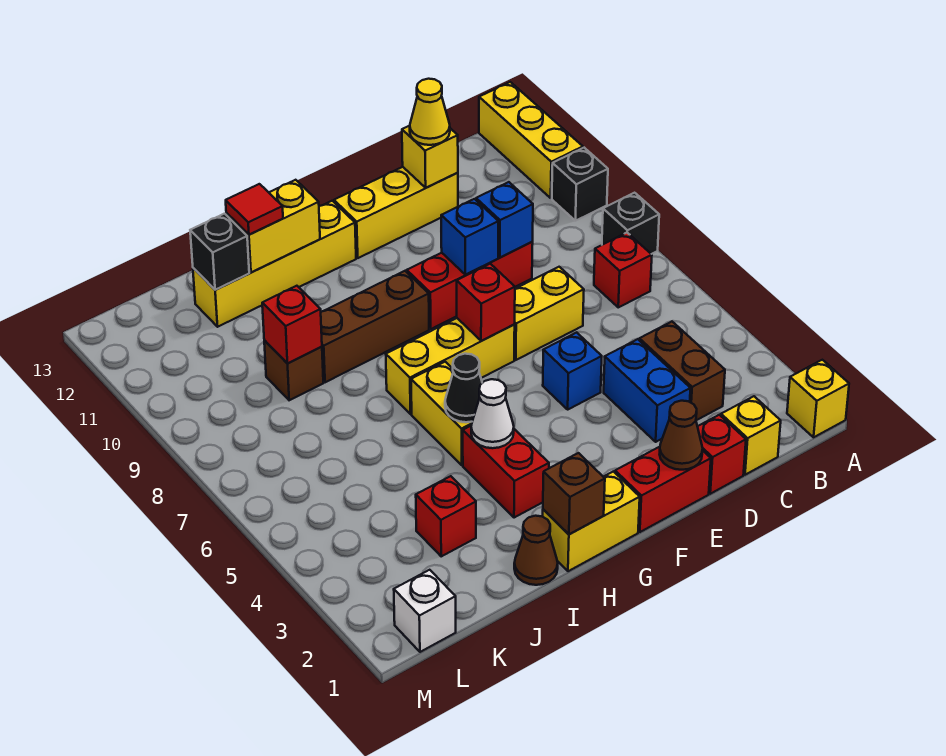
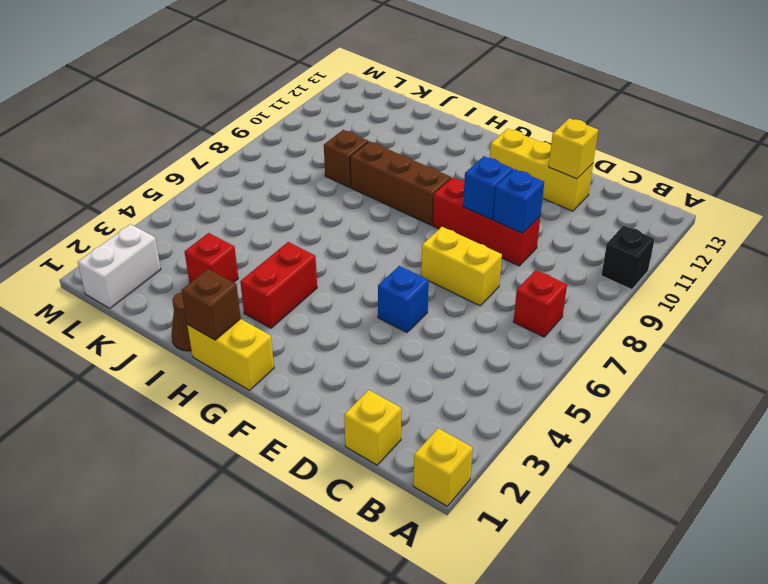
white brick L1:L2 level 1 -> white brick L1 level 1
none -> black brick A8 level 1
none -> yellow brick A11:A13 level 1
none -> brown brick C3:C4 level 1
none -> red brick D1 level 1

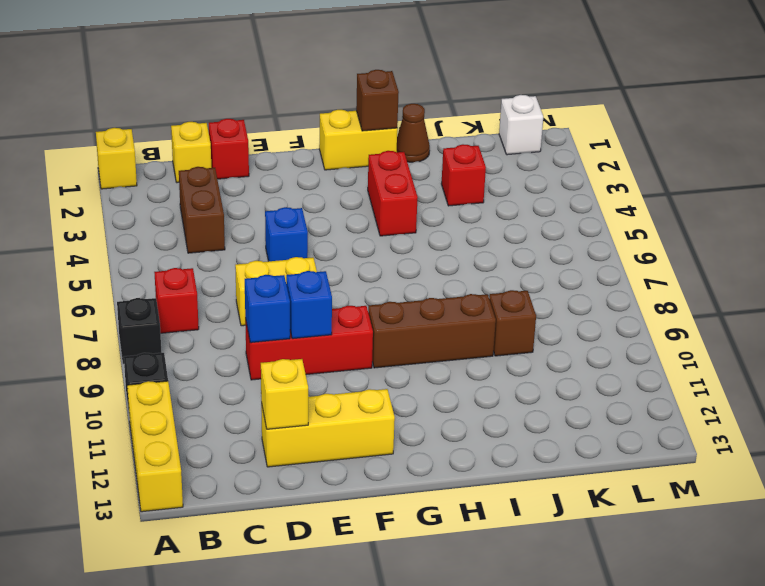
none -> blue brick D3:D4 level 1
none -> red brick E1:F1 level 1
none -> yellow brick F7:H7 level 1
none -> yellow brick G12:J12 level 1

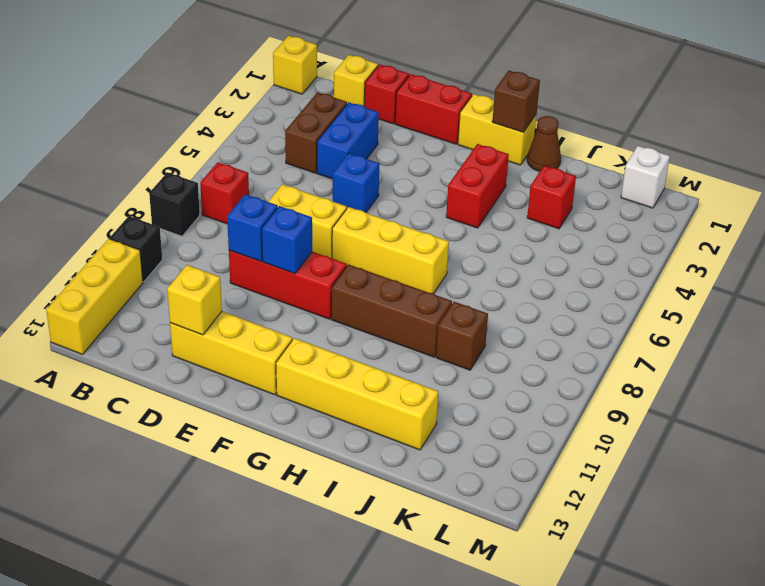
none -> yellow brick H5:H6 level 1
none -> brown cone E1 level 2
none -> red brick F7 level 2
none -> white cone H4 level 2

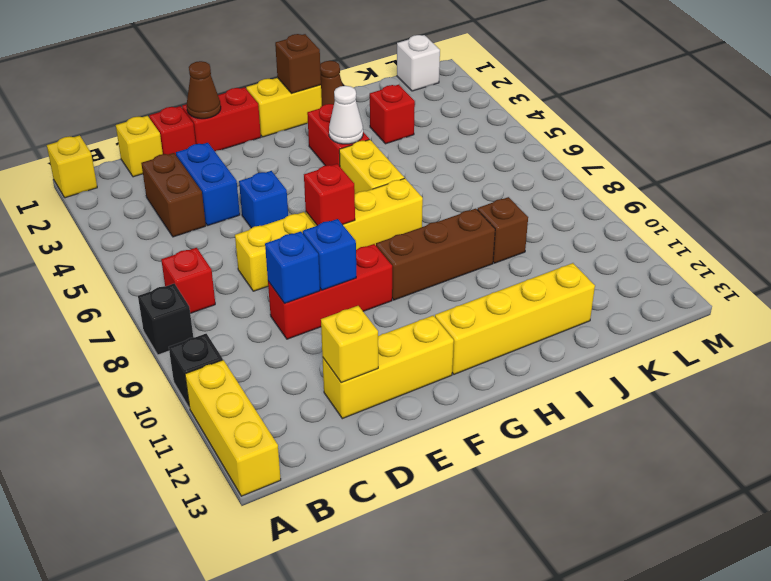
none -> black cone H5 level 2
none -> yellow brick H12:I12 level 2
none -> red brick J9 level 2
none -> black brick J12 level 2

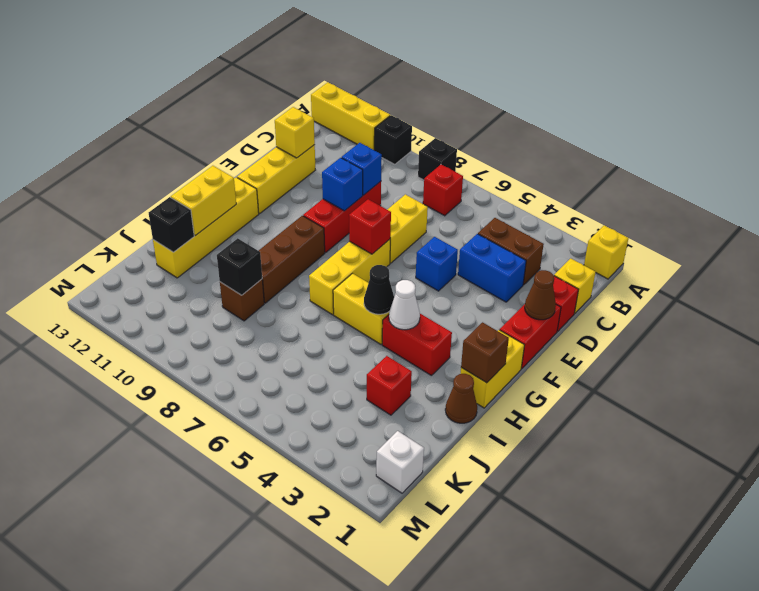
black brick J9 level 2 -> red brick J9 level 2
none -> yellow cone D12 level 3
none -> red tile I12 level 3

